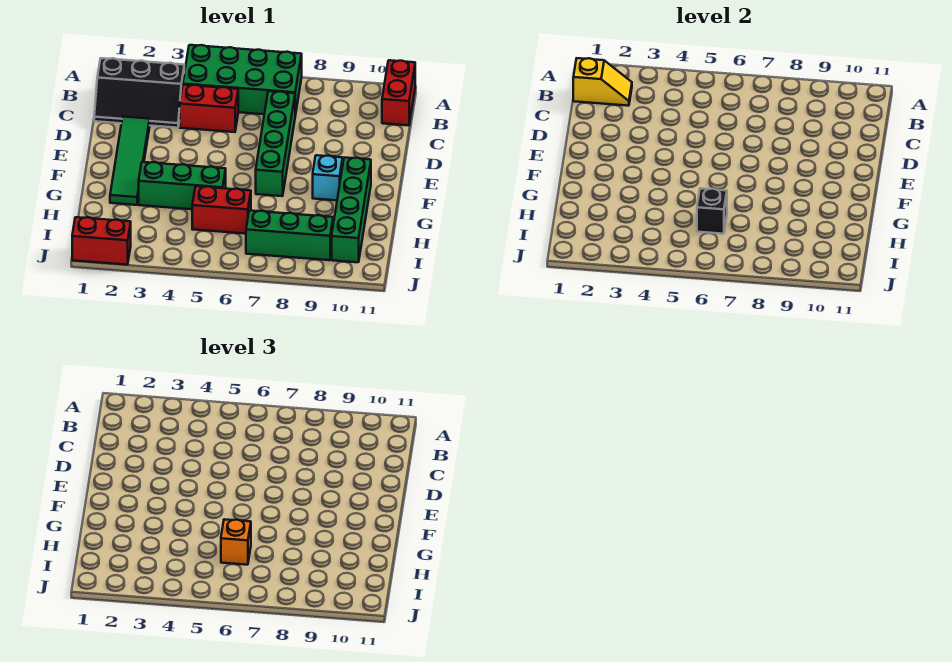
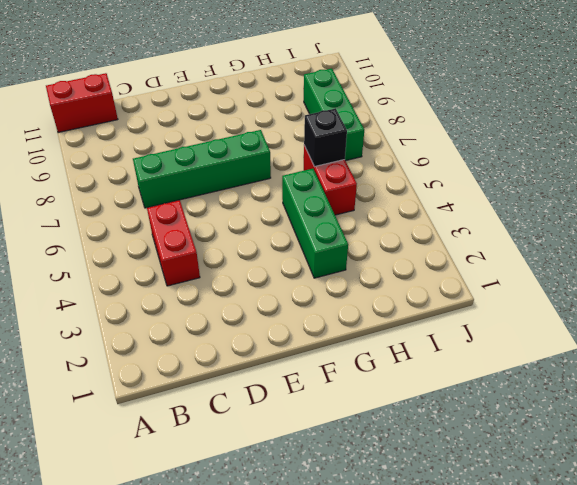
none -> green brick A4:B7 level 1
none -> black slope B1:C3 level 1 top B
none -> green tile D2:G2 level 1

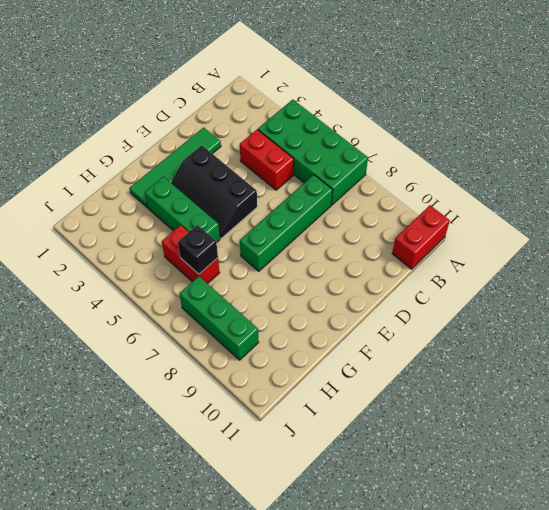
black slope E3:F5 level 1 top E -> black slope B1:C3 level 1 top B
none -> cyan brick F9 level 1
none -> green brick F10:I10 level 1
none -> red brick J1:J2 level 1

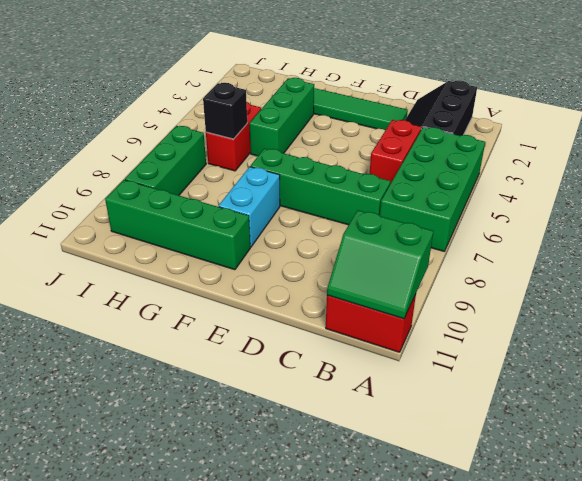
green slope A10:B11 level 2 top 10 -> none
cyan brick F8:F9 level 1 -> cyan brick F9 level 1
none -> red brick J1:J2 level 1
none -> yellow slope B1:B2 level 2 top 1
none -> orange brick H6 level 3

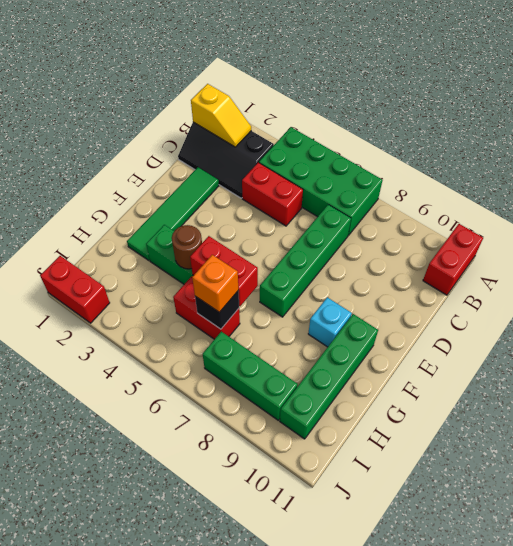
brown round brick G4 level 2 -> none
red brick G5:G6 level 2 -> none

